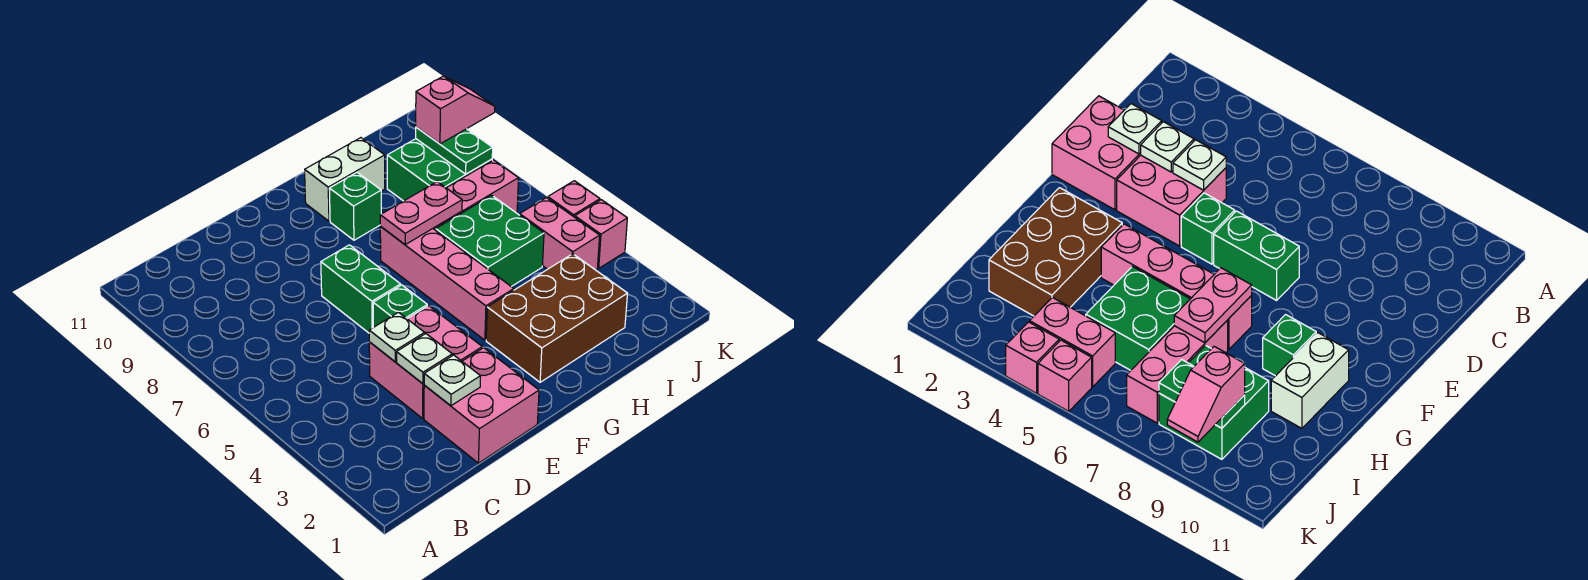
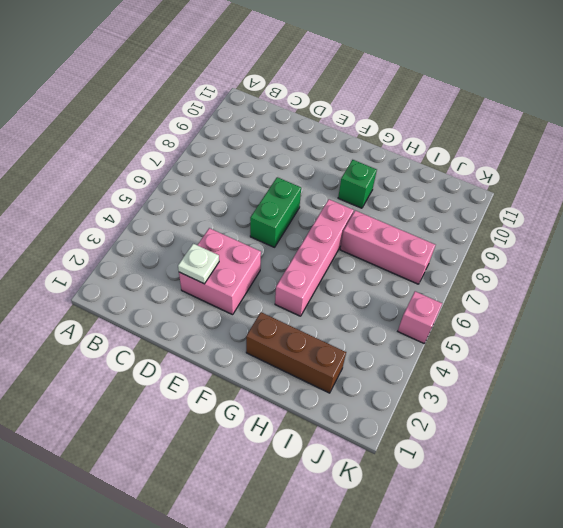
brown brick G2:I2 level 1 -> brown brick G2:I3 level 1
none -> pink brick D1:E2 level 1
none -> green brick E5 level 1
none -> white brick G10:H10 level 1

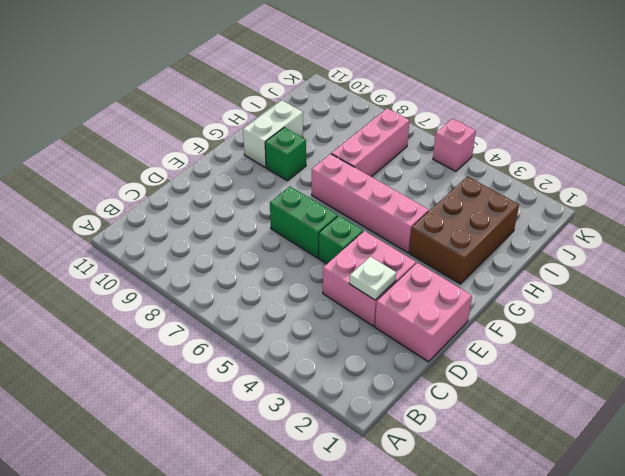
none -> green brick H5:I6 level 1
none -> green brick I8:J9 level 1
none -> pink brick J4:J5 level 1

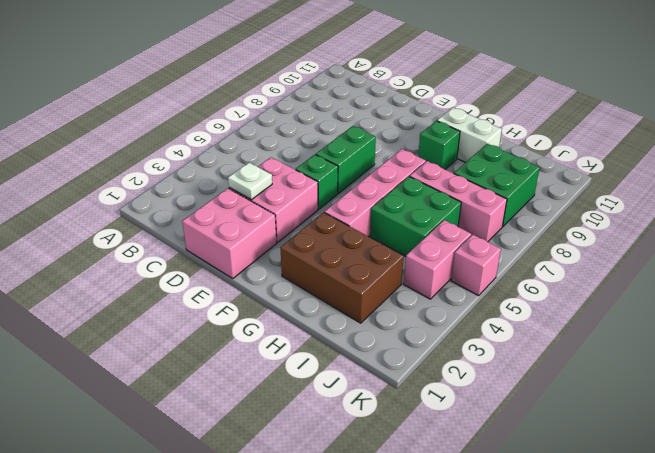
none -> pink brick K4 level 1
none -> white plate D2 level 2
none -> white plate D4 level 2

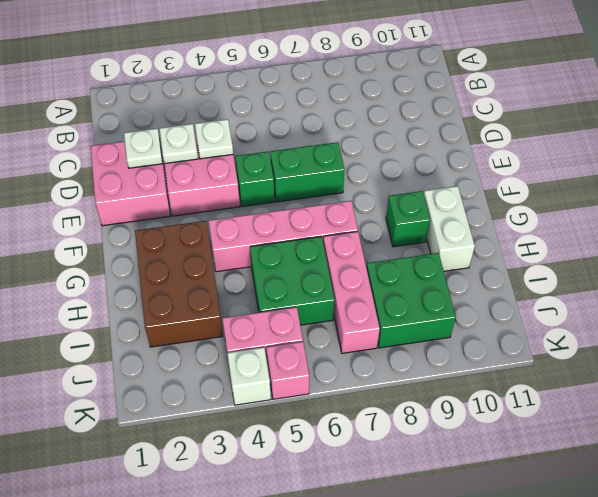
white brick K4 level 1 -> pink brick K4 level 1
none -> pink plate G7:H7 level 2
none -> green plate J8:J9 level 2
none -> pink slope J9:K9 level 3 top J

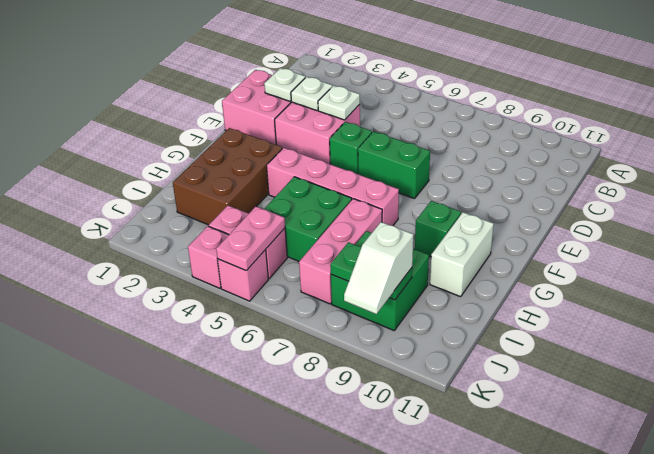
pink plate J5:K5 level 2 -> pink plate G7:H7 level 2
white slope J9:K9 level 3 top J -> pink slope J9:K9 level 3 top J

